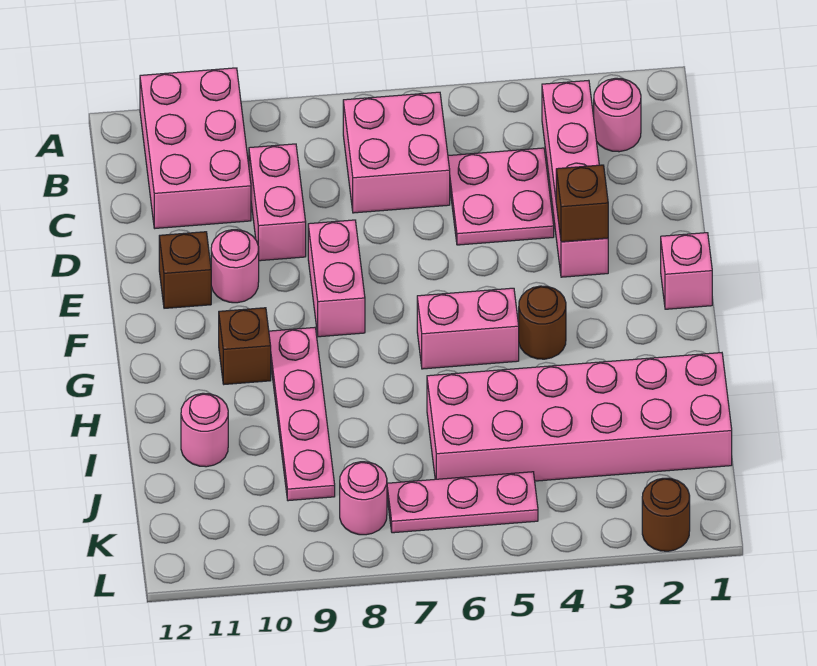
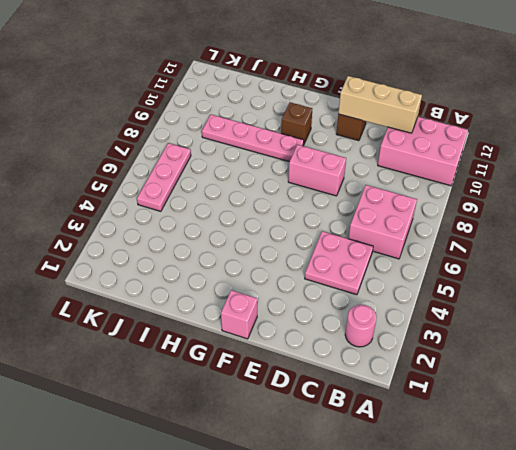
tan brick C11:E11 level 2 -> none
none -> pink brick B3:E3 level 1
none -> pink brick C9:D9 level 1
none -> pink round brick E10 level 1

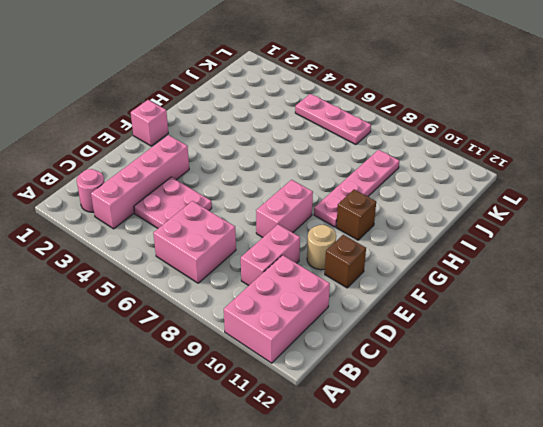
tan round brick E10 level 1 -> pink round brick E10 level 1
none -> brown round brick G4 level 1
none -> pink brick G5:G6 level 1
none -> pink brick I1:J6 level 1

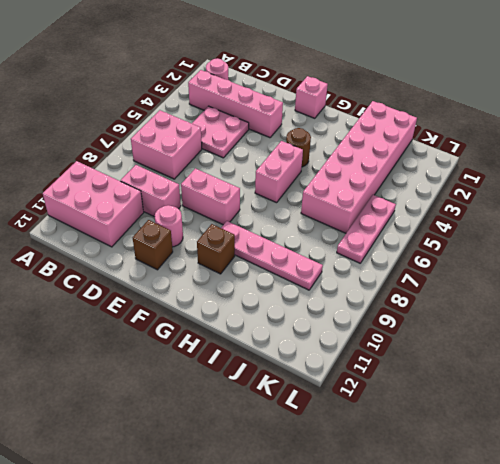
none -> pink round brick I11 level 1
none -> pink round brick K8 level 1
none -> brown round brick L2 level 1

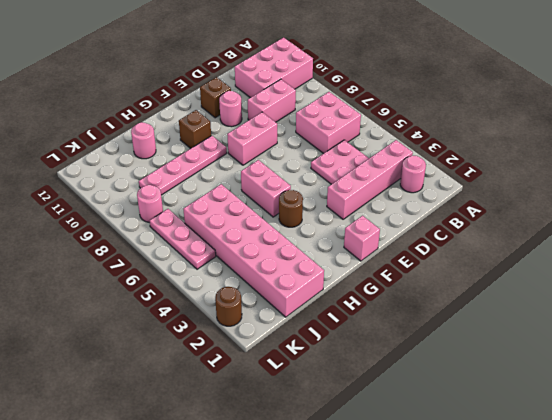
none -> brown brick E3 level 2

